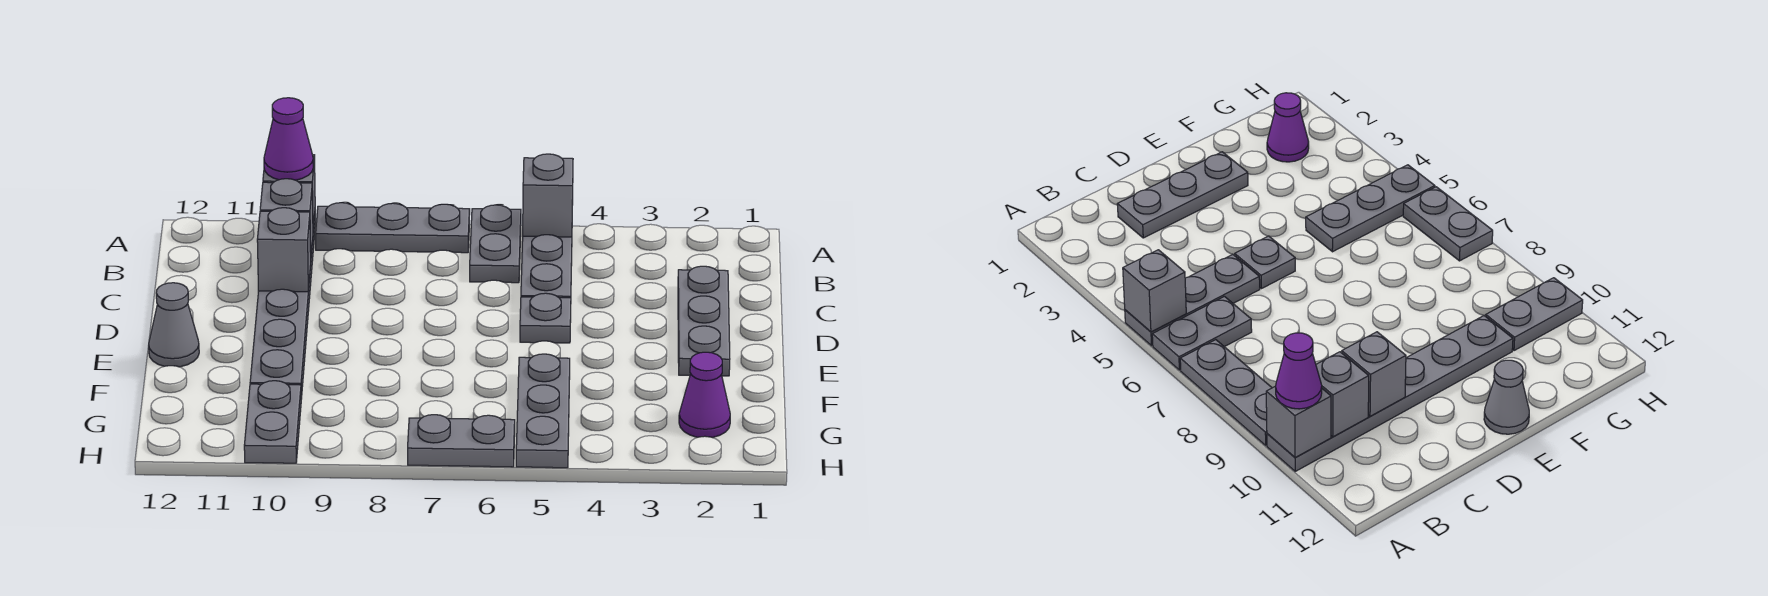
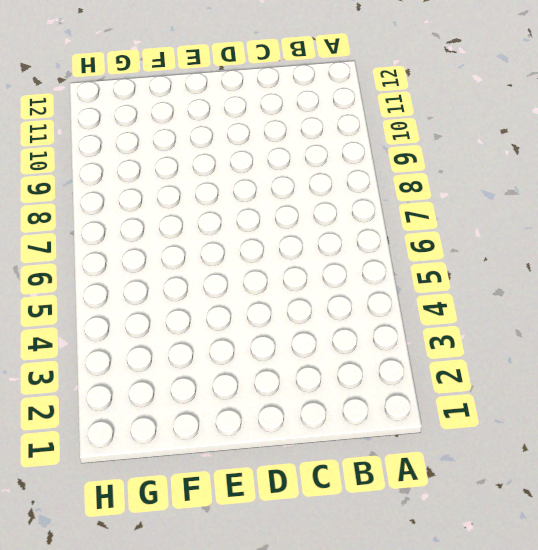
none -> grey plate A5:C5 level 1
none -> grey plate A6:B6 level 1
none -> grey plate A7:A9 level 1

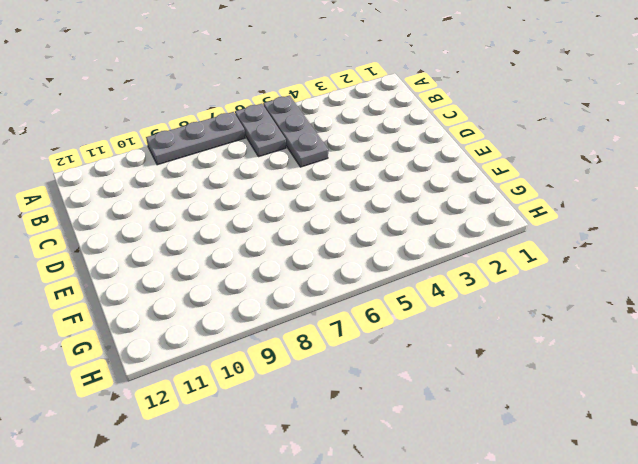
none -> grey plate A10:F10 level 1
none -> grey plate C2:E2 level 1
none -> grey plate D5 level 1

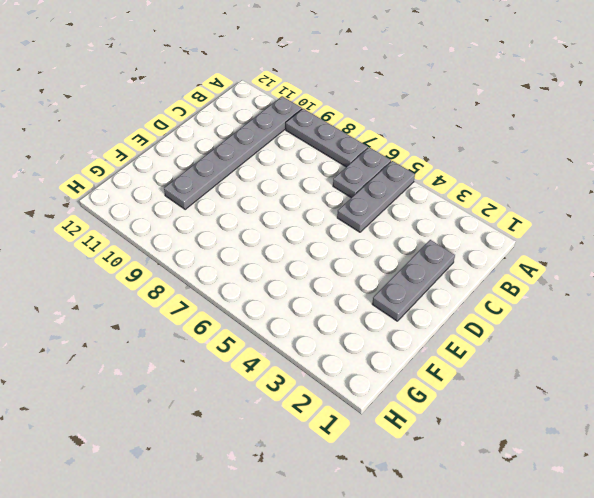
none -> grey plate D5 level 1
none -> grey cone E12 level 1
none -> grey plate F5:H5 level 1

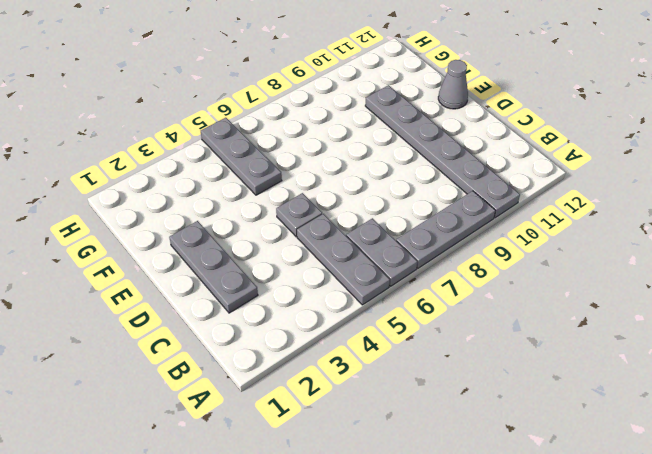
none -> purple cone G2 level 1
none -> grey plate G10:H10 level 1
none -> grey plate H6:H7 level 1

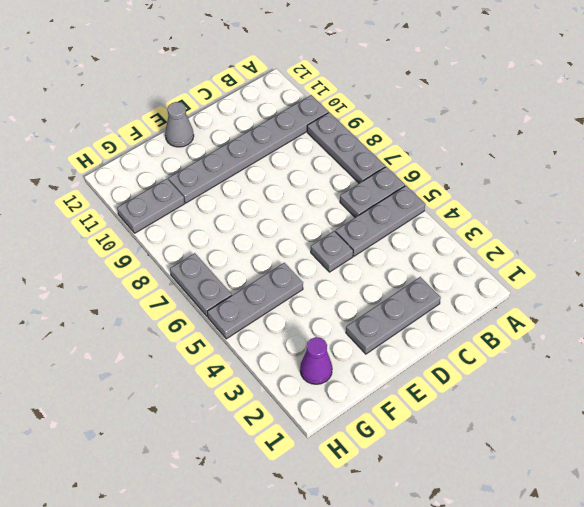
none -> grey brick A5 level 2
none -> grey brick A10 level 2
none -> grey brick B10 level 2

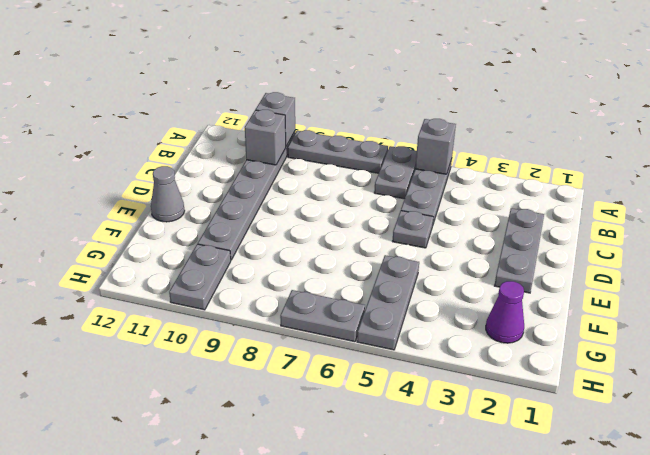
none -> grey brick C10 level 2
none -> purple cone A10 level 3

